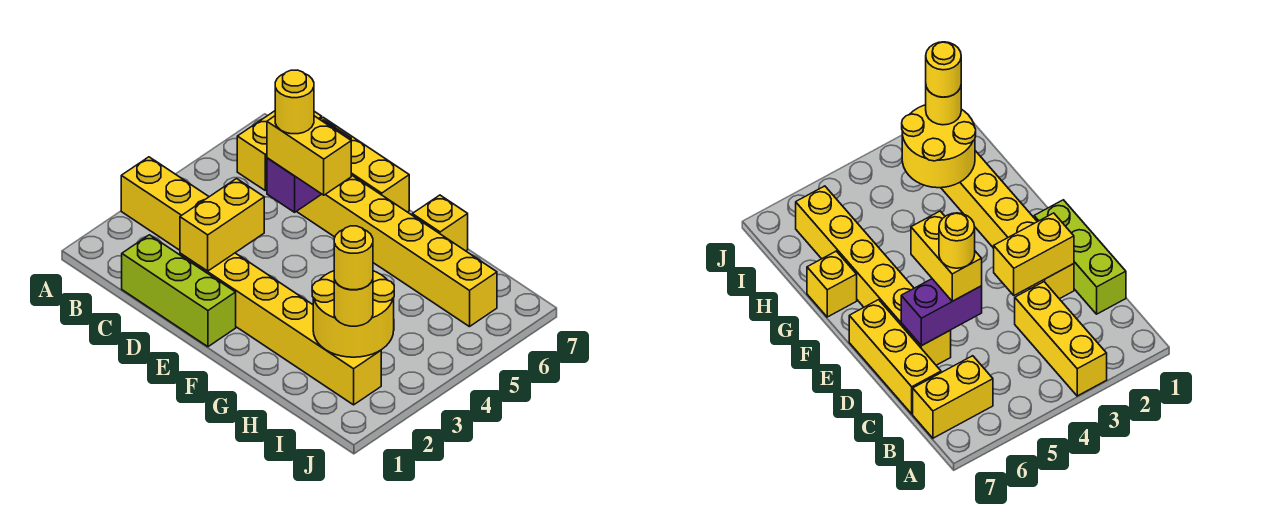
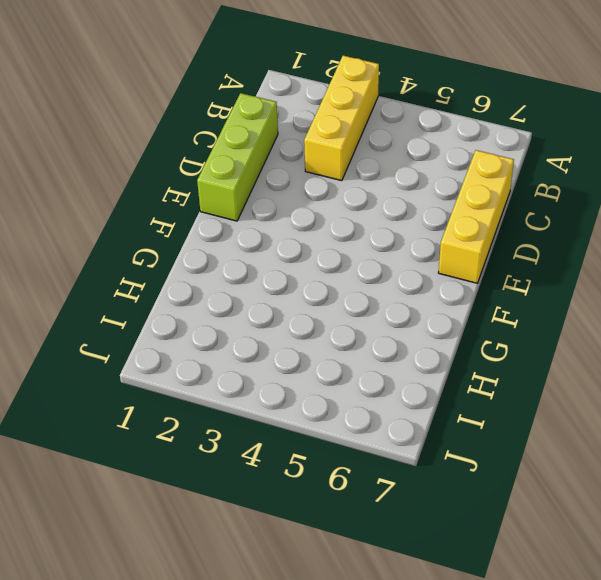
none -> yellow brick B6:B7 level 1
none -> yellow brick D2:I2 level 1
none -> yellow brick D6:I6 level 1

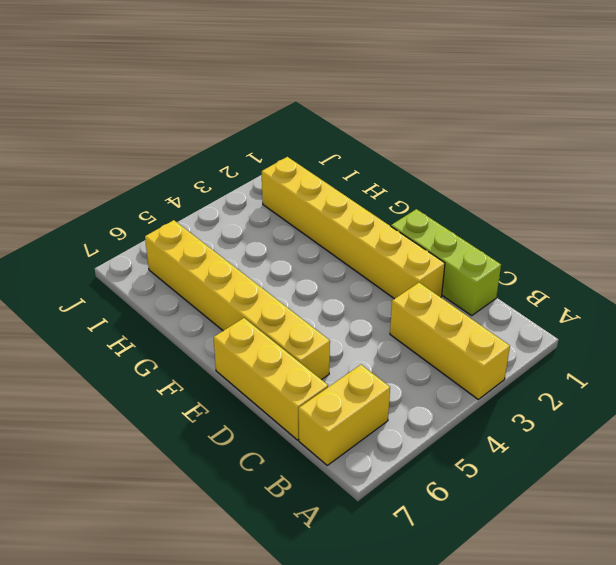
none -> yellow brick G7 level 1
none -> yellow brick D2:D3 level 2
none -> purple brick D5:D6 level 2

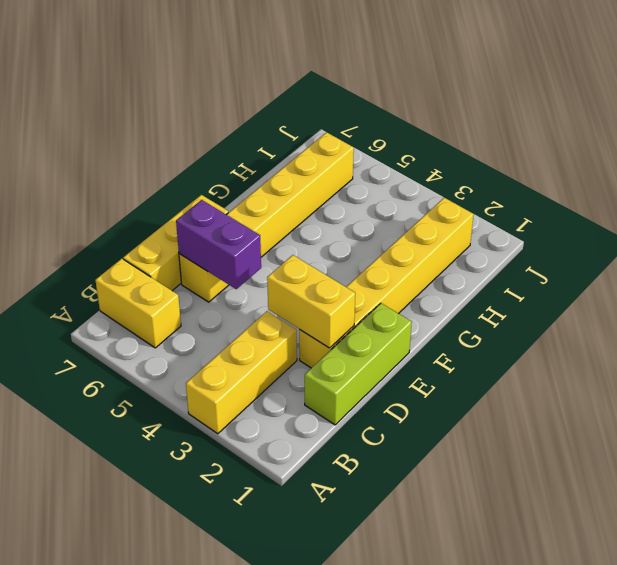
none -> yellow brick G7 level 1
none -> yellow round brick H2:I3 level 2
none -> yellow brick D5:E5 level 3

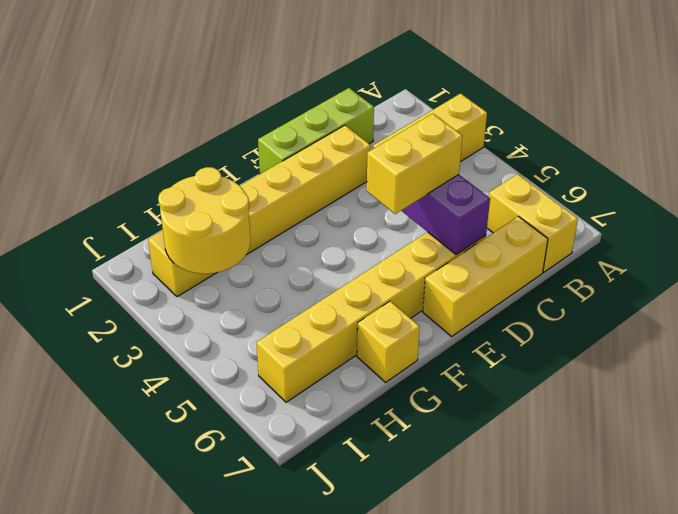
none -> yellow brick D2:D3 level 2
none -> yellow round brick I2 level 3
none -> yellow round brick D5 level 4

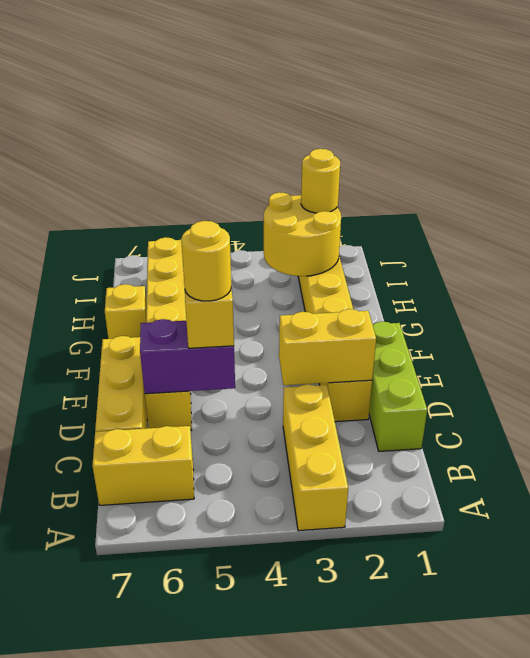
none -> yellow round brick I2 level 4

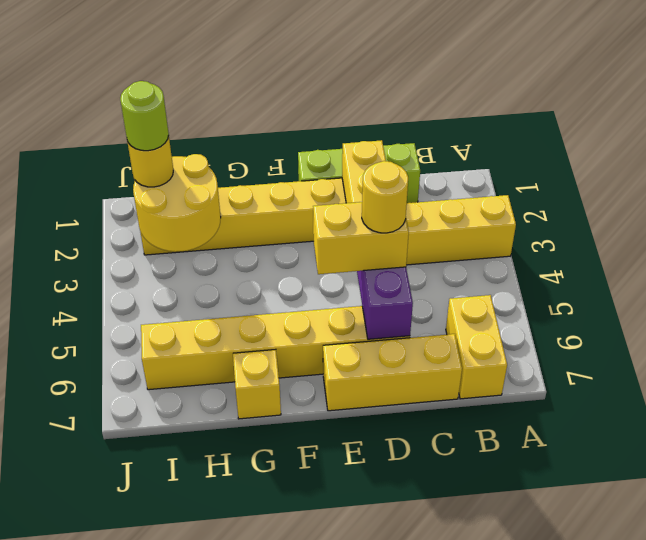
lime round brick I2 level 4 -> yellow round brick I2 level 4

